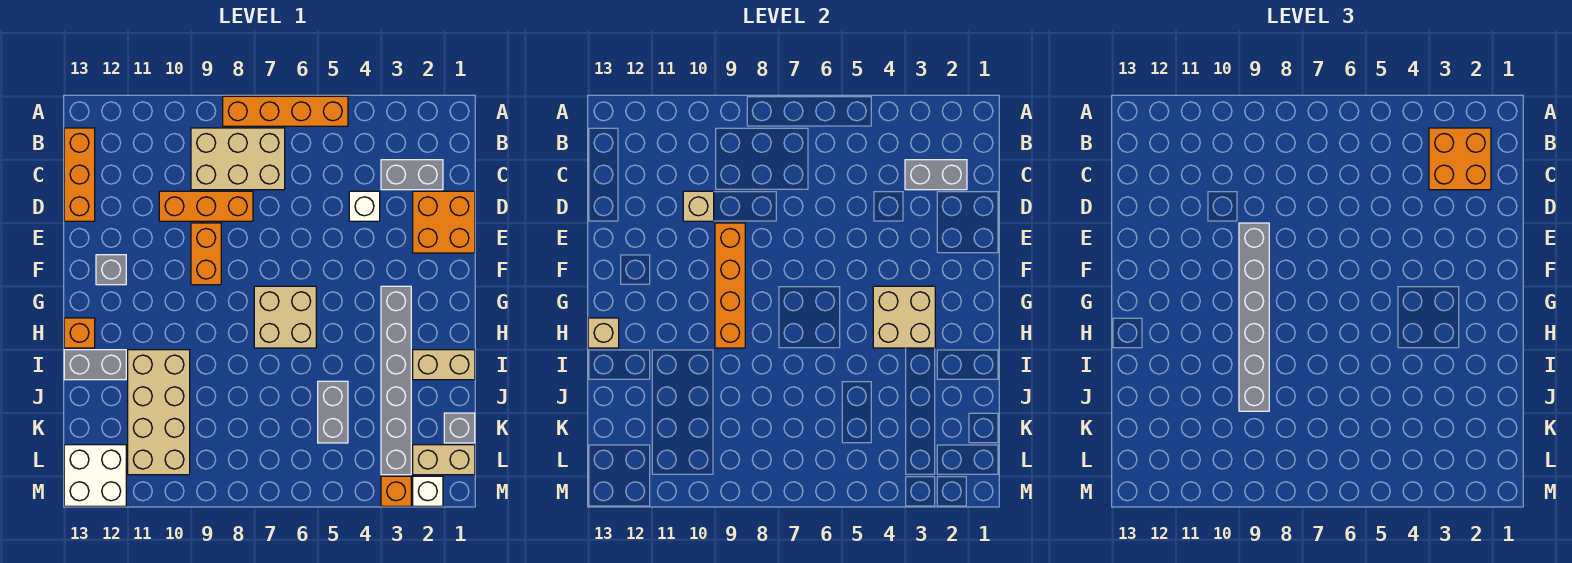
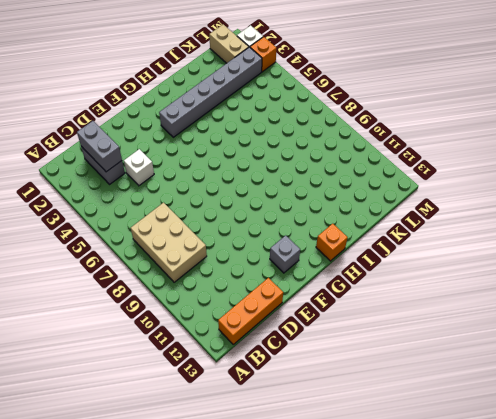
none -> orange brick A5:A8 level 1
none -> orange brick D1:E2 level 1
none -> orange brick D8:D10 level 1

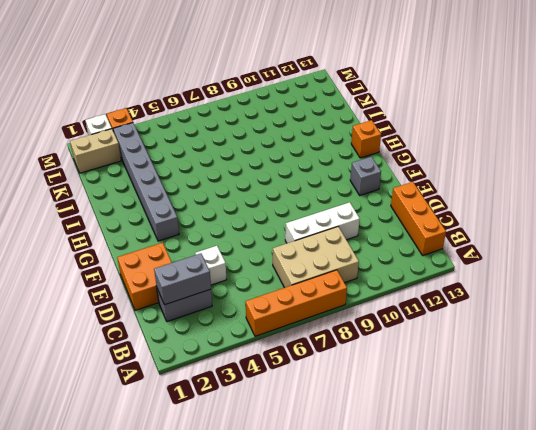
white brick D8:D10 level 1 -> orange brick D8:D10 level 1
none -> orange brick E9:F9 level 1
none -> tan brick G6:H7 level 1
none -> tan brick I1:I2 level 1

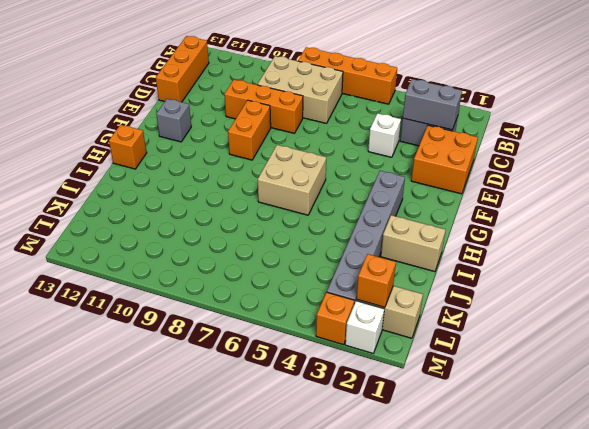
orange brick L2 level 2 -> none
none -> tan brick I10:L11 level 1
none -> grey brick I12:I13 level 1
none -> grey brick J5:K5 level 1

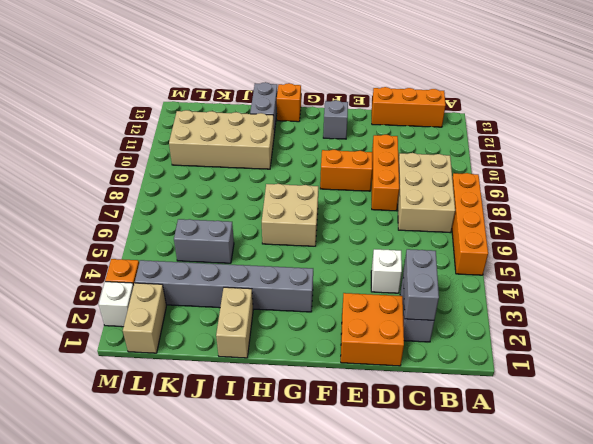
none -> grey brick K1 level 1
none -> white brick L12:M13 level 1
none -> tan brick D10 level 2

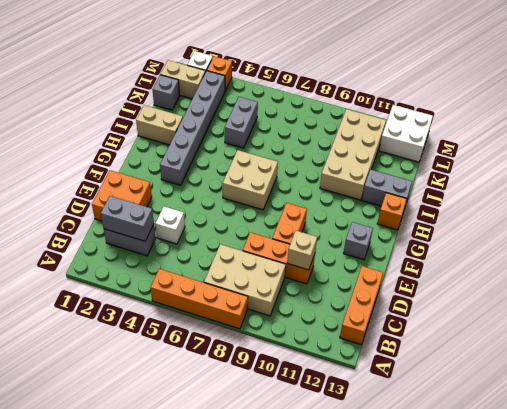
none -> orange brick E9:H9 level 2
none -> tan brick G3:H4 level 2
none -> tan brick H13 level 2

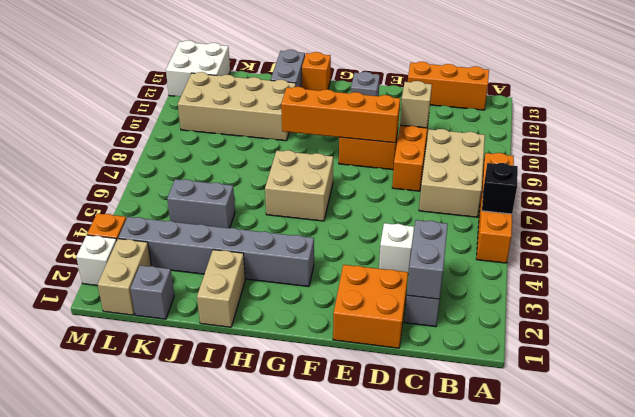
black brick A6 level 2 -> none
none -> tan brick G3:H4 level 2
none -> tan brick H13 level 2
none -> orange brick B2:C3 level 3

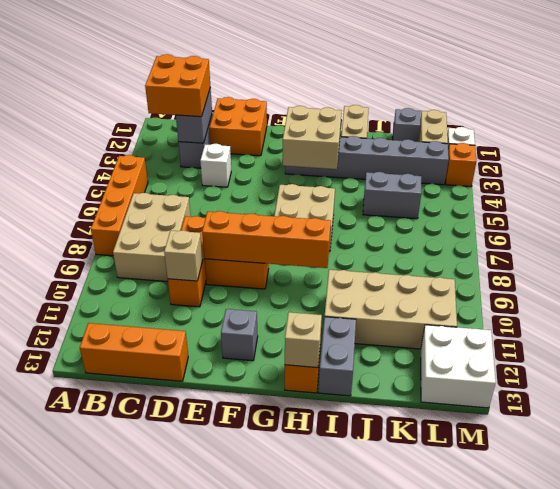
none -> grey brick E9:J9 level 3

